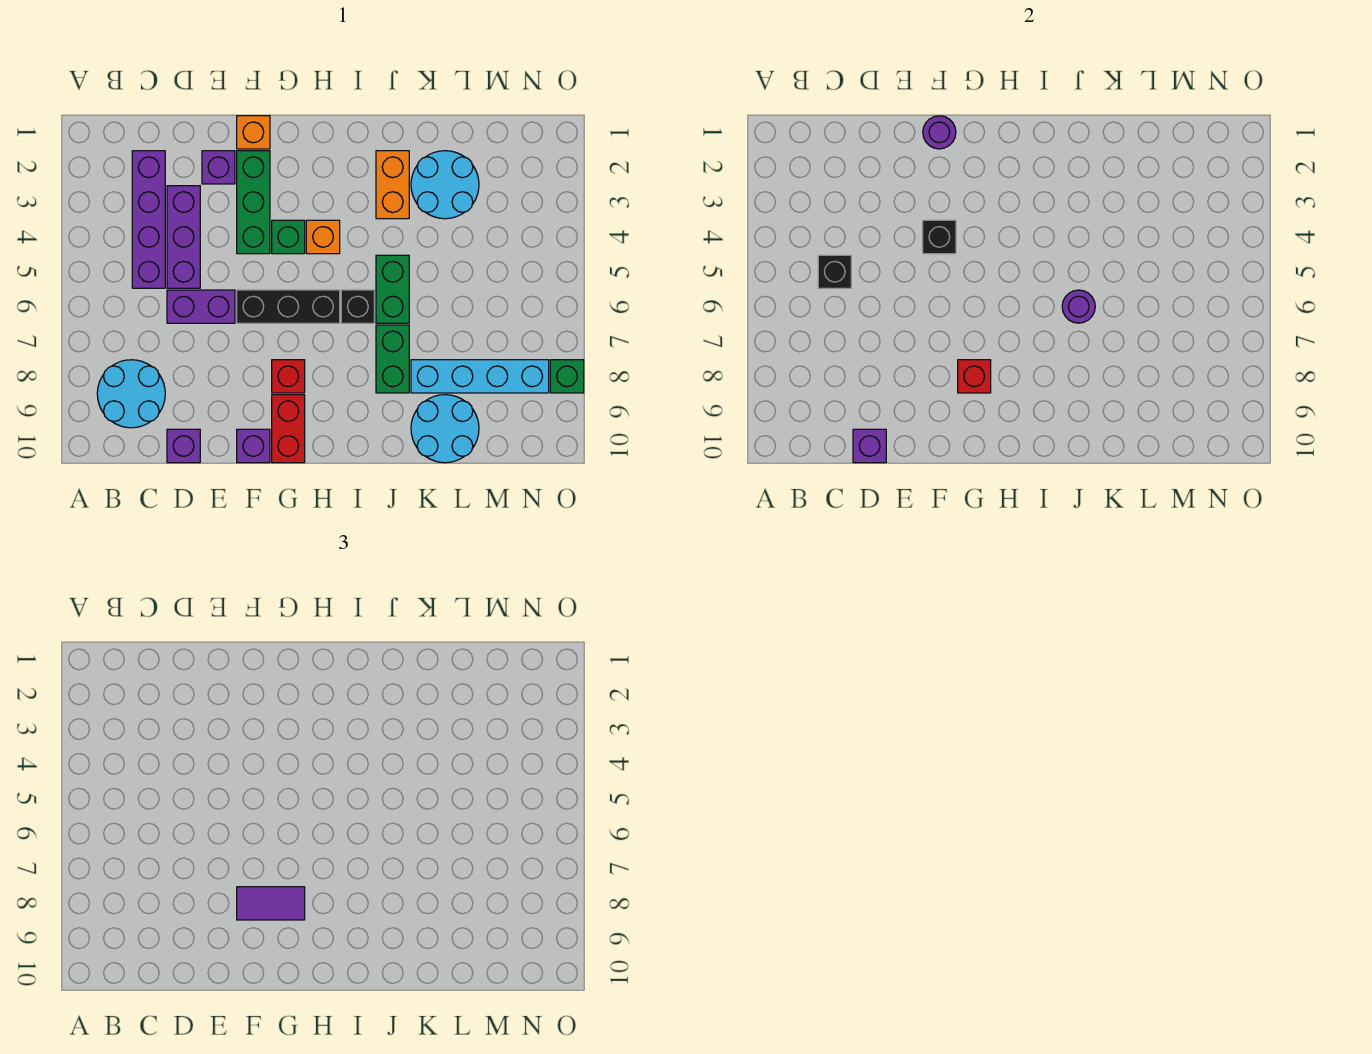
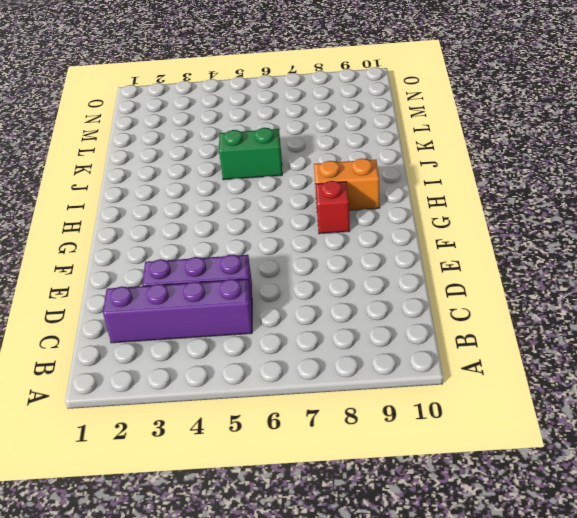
orange brick H8:H9 level 1 -> orange brick J2:J3 level 1
none -> cyan round brick B8:C9 level 1
none -> purple brick D6:E6 level 1
none -> purple brick D10 level 1

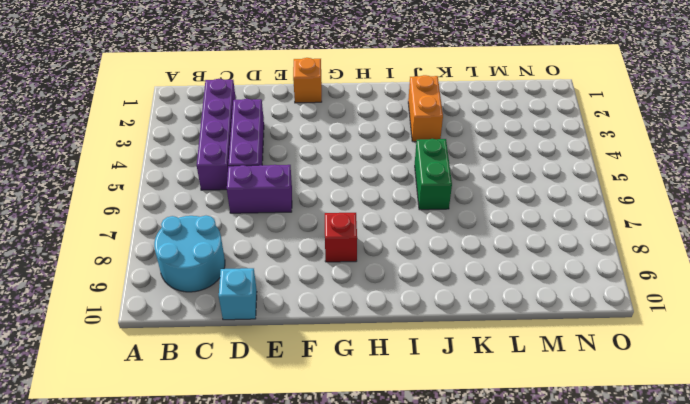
cyan brick D10 level 1 -> purple brick D10 level 1
none -> purple brick E2 level 1
none -> green brick F2:F4 level 1
none -> black brick F6:H6 level 1

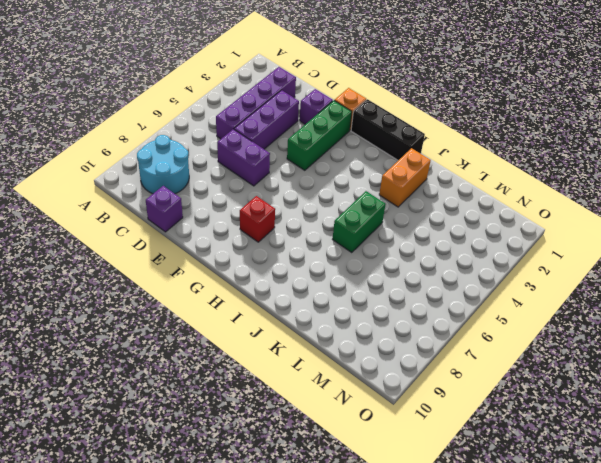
black brick G1:I1 level 1 -> black brick F6:H6 level 1
none -> purple brick F10 level 1
none -> green brick G4 level 1
none -> red brick G9:G10 level 1

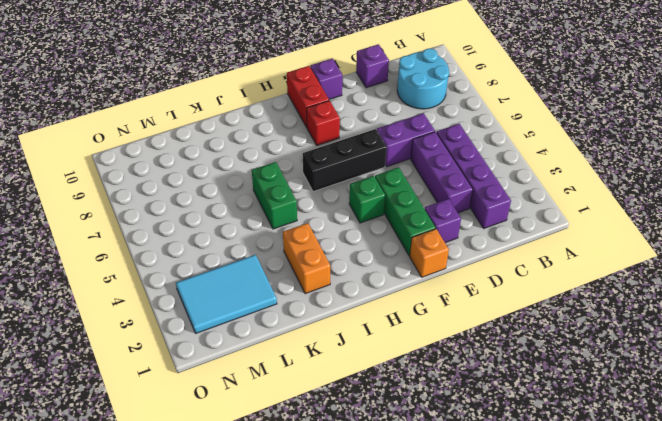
cyan tile L2:N3 level 1 -> cyan round brick K2:L3 level 1
none -> orange brick H4 level 1
none -> black brick I6 level 1
none -> green brick J7:J8 level 1

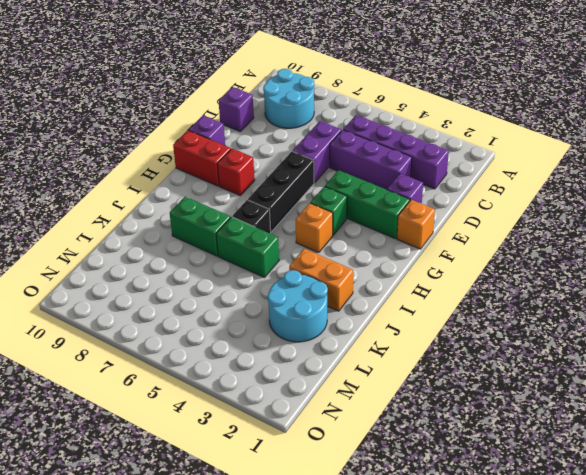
none -> cyan brick K8:N8 level 1
none -> cyan round brick K9:L10 level 1
none -> green brick O8 level 1

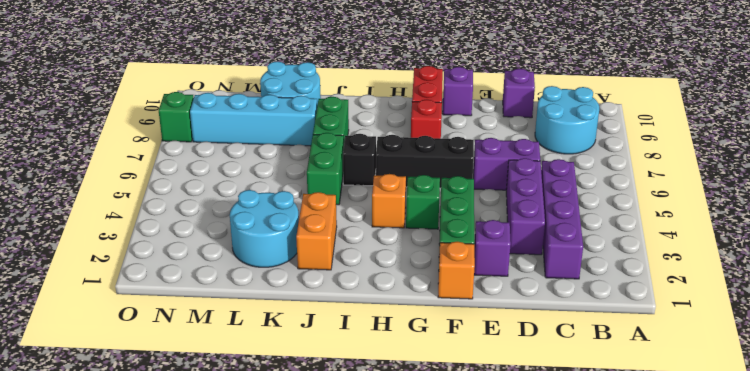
none -> black brick C5 level 2
none -> purple brick D10 level 2
none -> purple round brick F1 level 2

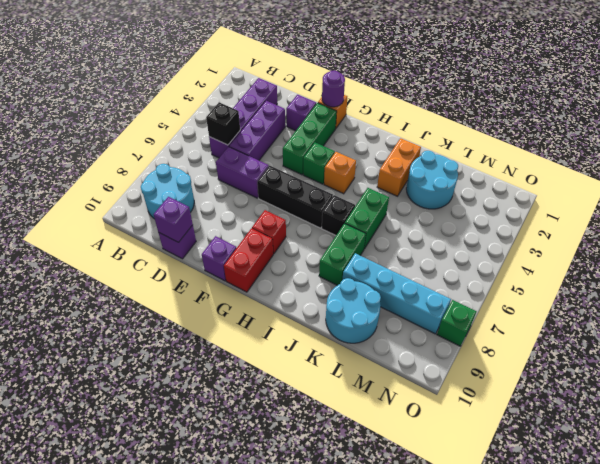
none -> black brick F4 level 2
none -> red brick G8 level 2
none -> purple round brick J6 level 2

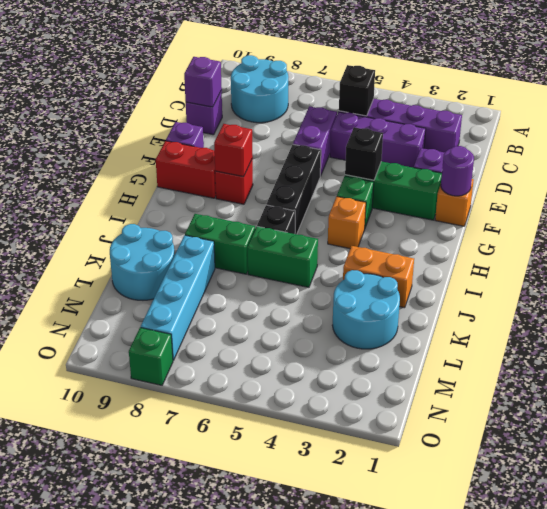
none -> purple round brick J6 level 2
none -> purple tile F8:G8 level 3

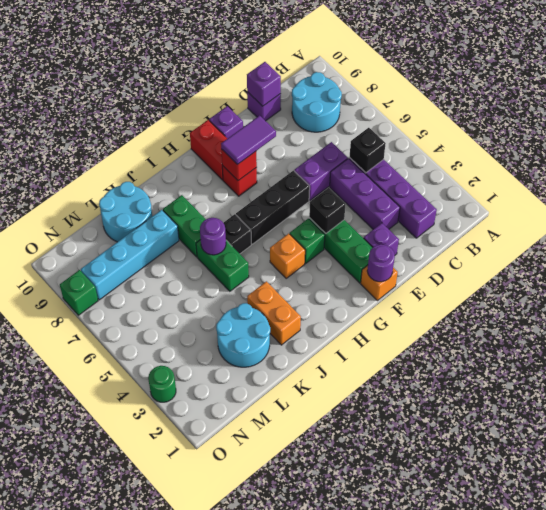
green round brick O3 level 1 -> none

